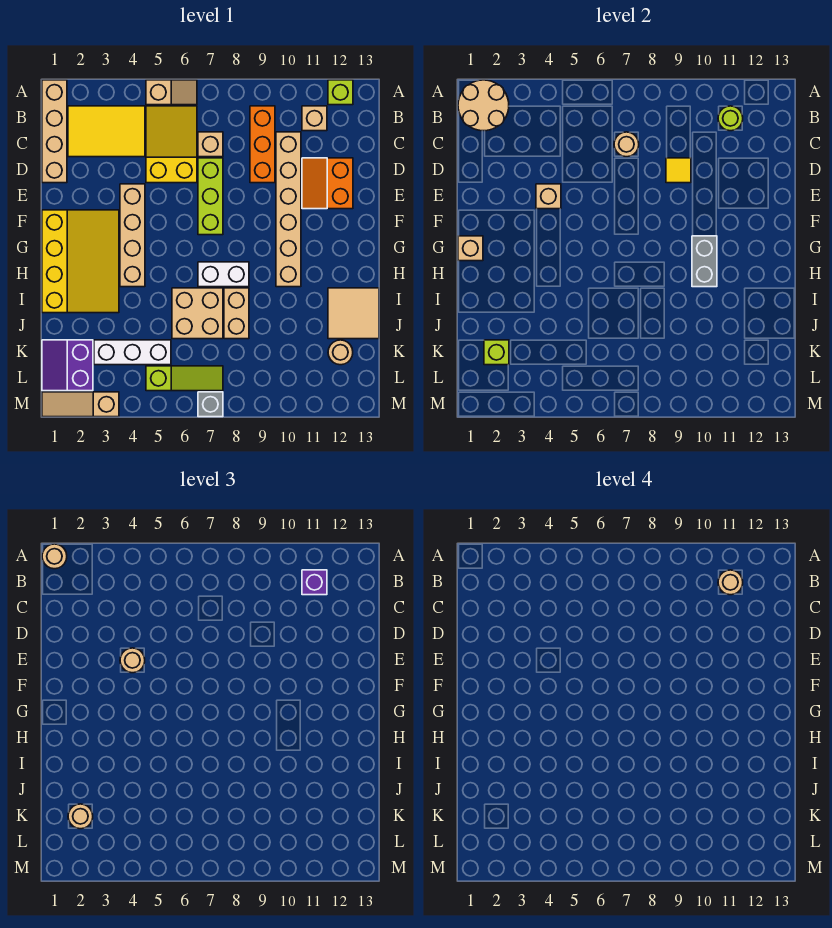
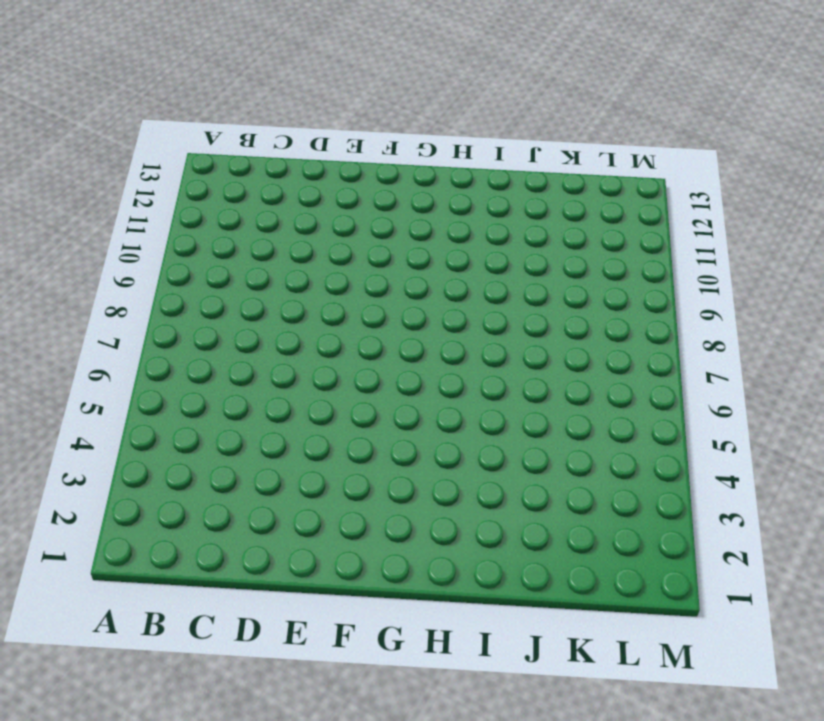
none -> tan brick A1:D1 level 1
none -> tan slope A5:A6 level 1 top 5
none -> lime brick A12 level 1
none -> yellow tile B2:C4 level 1

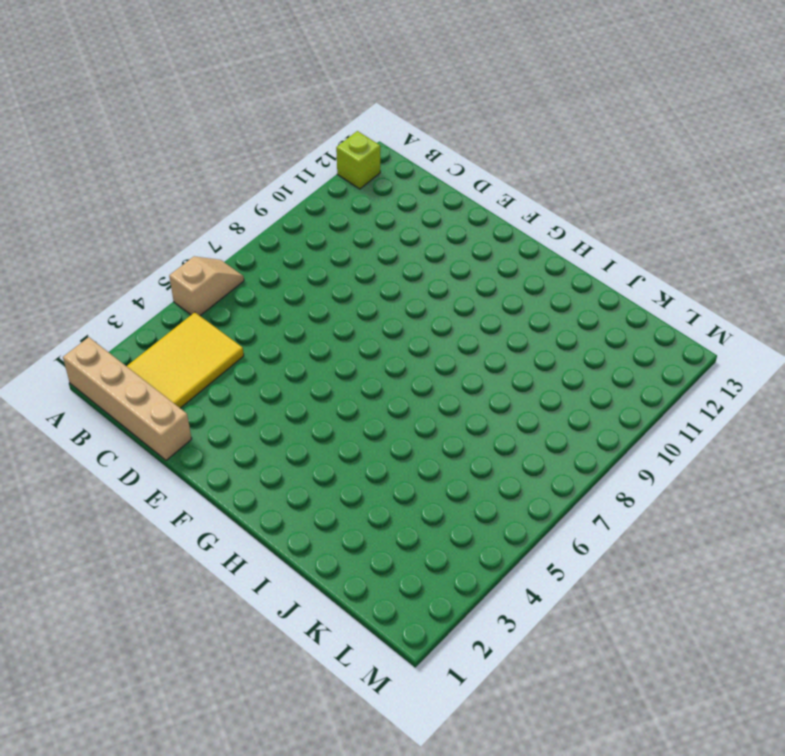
none -> yellow slope B5:D6 level 1 top D
none -> orange brick B9:D9 level 1
none -> tan brick B11 level 1
none -> tan brick C7 level 1

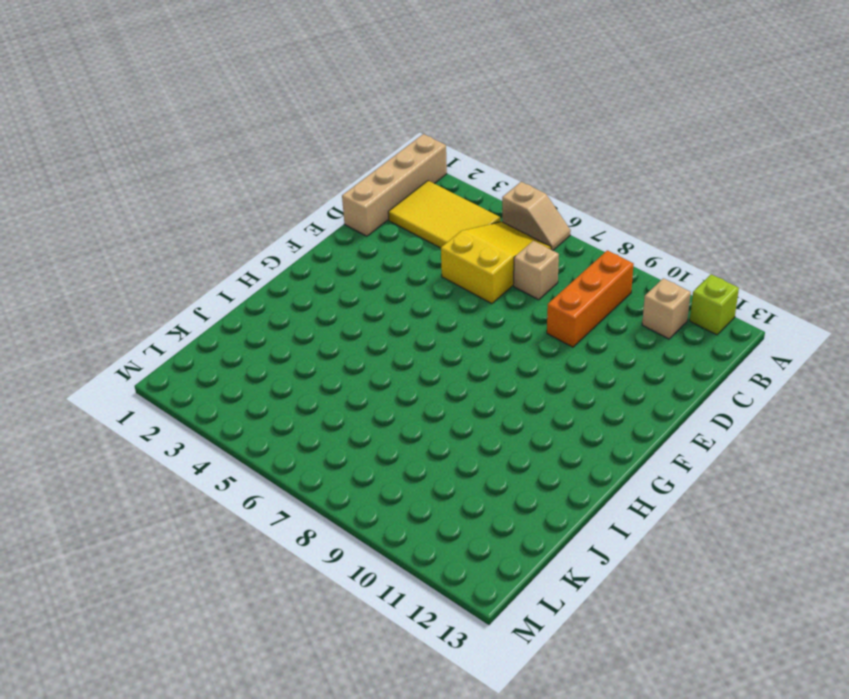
none -> tan brick C10:H10 level 1
none -> lime brick D7:F7 level 1
none -> orange slope D11:E12 level 1 top 12
none -> tan brick E4:H4 level 1

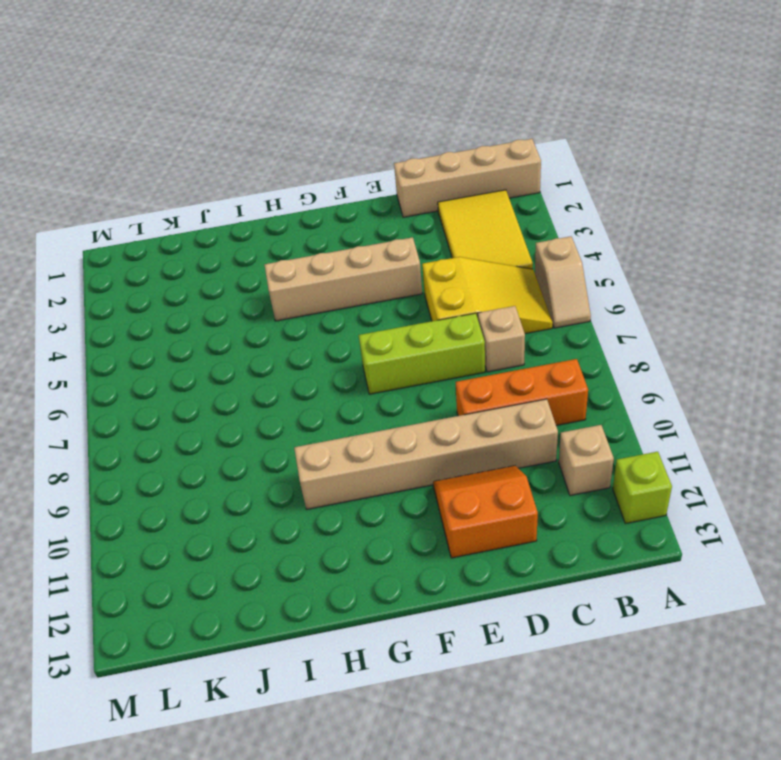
none -> yellow slope F1:I3 level 1 top 1
none -> white brick H7:H8 level 1
none -> tan brick I6:J7 level 1
none -> tan brick I8:J8 level 1

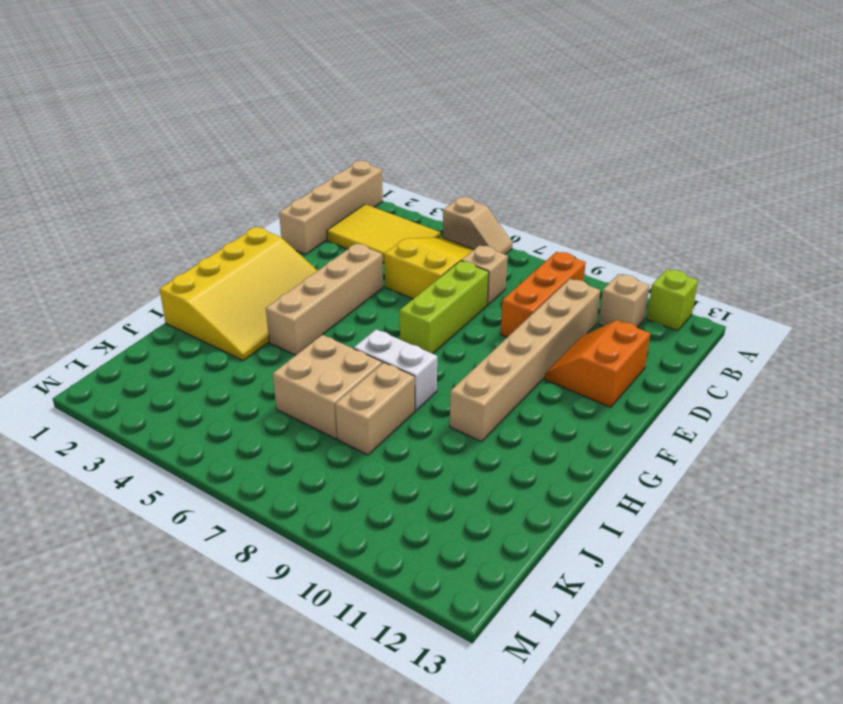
none -> tan tile I12:J13 level 1
none -> purple slope K1:L2 level 1 top 2
none -> white brick K3:K5 level 1
none -> tan round brick K12 level 1

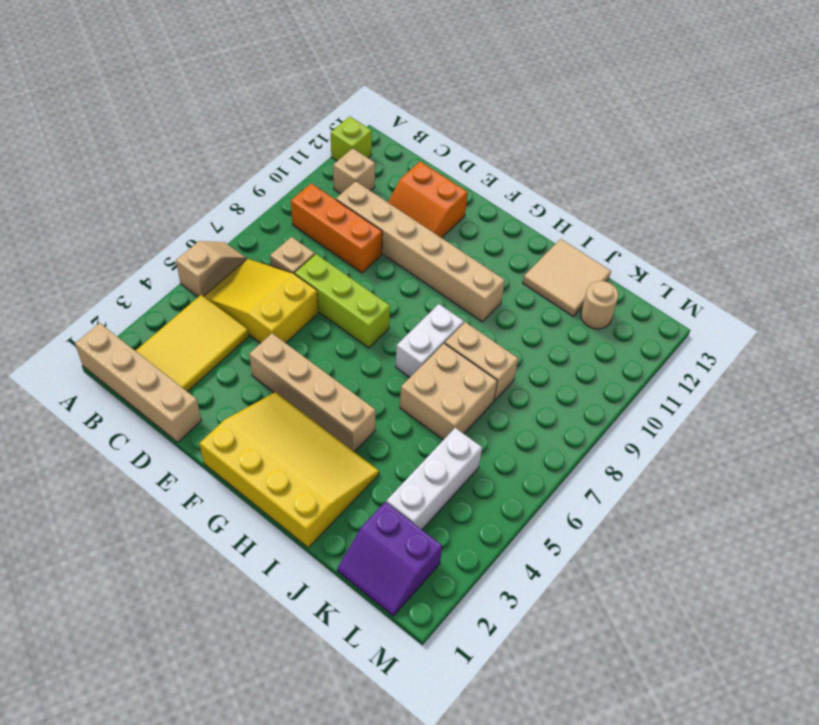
none -> lime slope L5:L7 level 1 top 5
none -> tan slope M1:M3 level 1 top 3
none -> grey brick M7 level 1
none -> tan round brick A1:B2 level 2

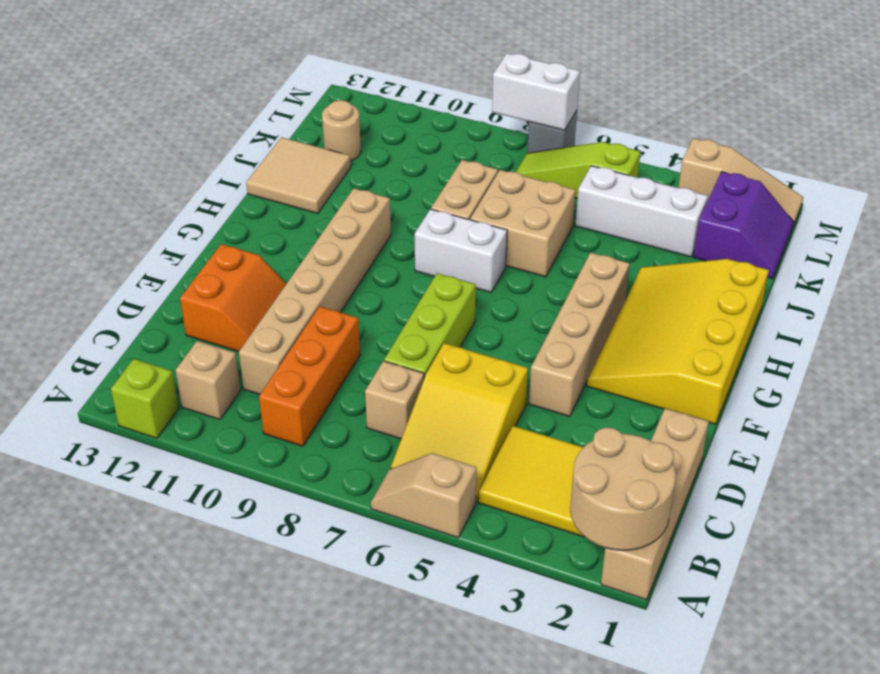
white brick M7:M8 level 2 -> none
none -> lime round brick B11 level 2
none -> tan round brick C7 level 2
none -> yellow tile D9 level 2
none -> tan brick E4 level 2

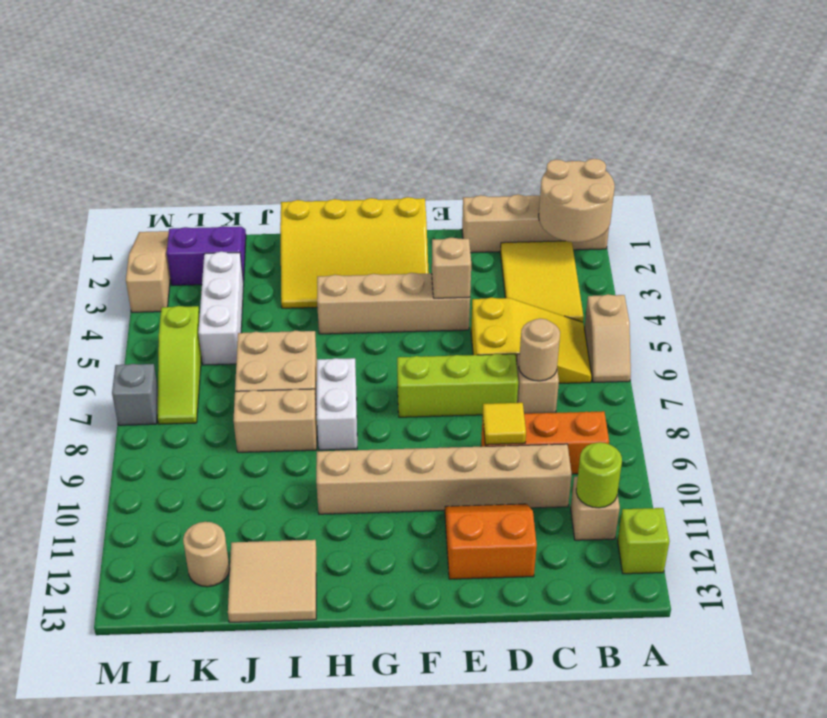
none -> tan brick G1 level 2
none -> grey brick G10:H10 level 2
none -> lime brick K2 level 2
none -> tan round brick A1 level 3

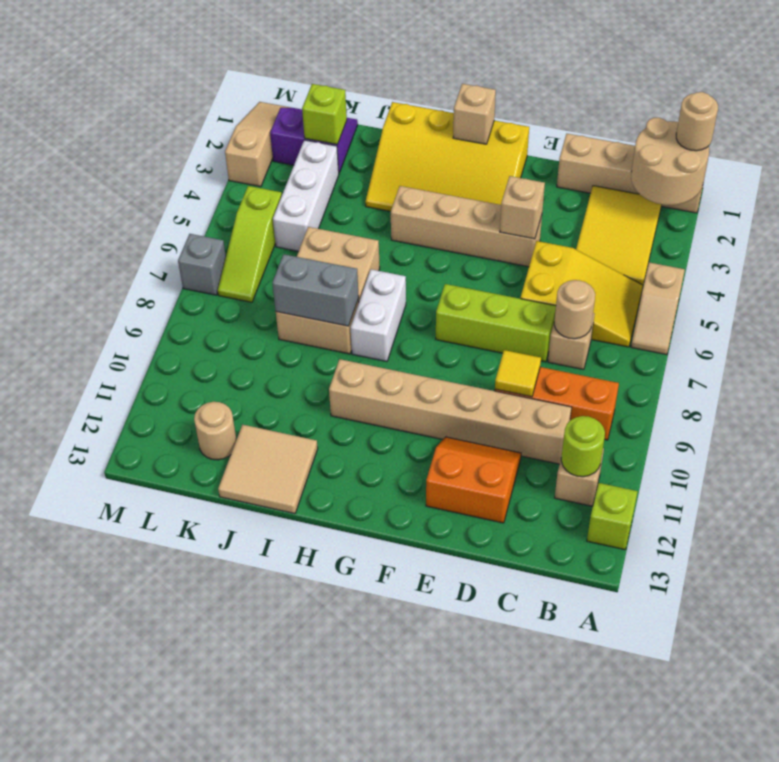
grey brick I8:J8 level 2 -> grey brick G10:H10 level 2
none -> purple brick B11 level 3
none -> tan round brick E4 level 3
none -> tan round brick K2 level 3
none -> tan round brick B11 level 4

